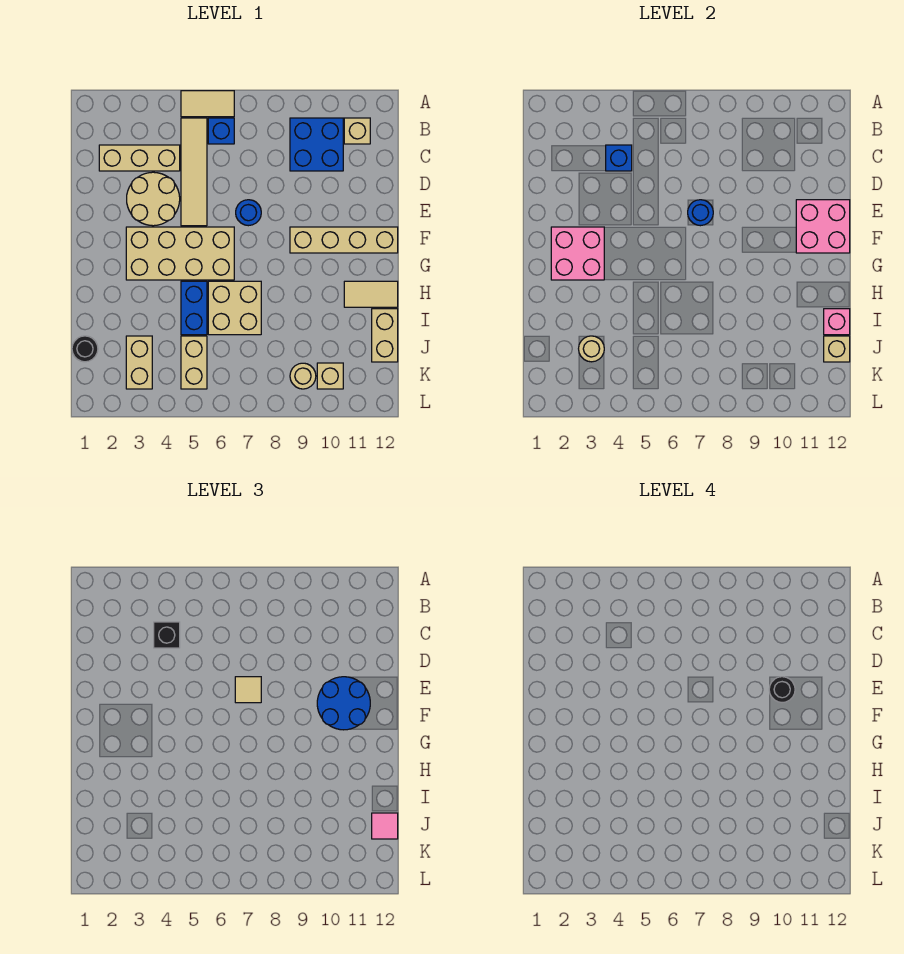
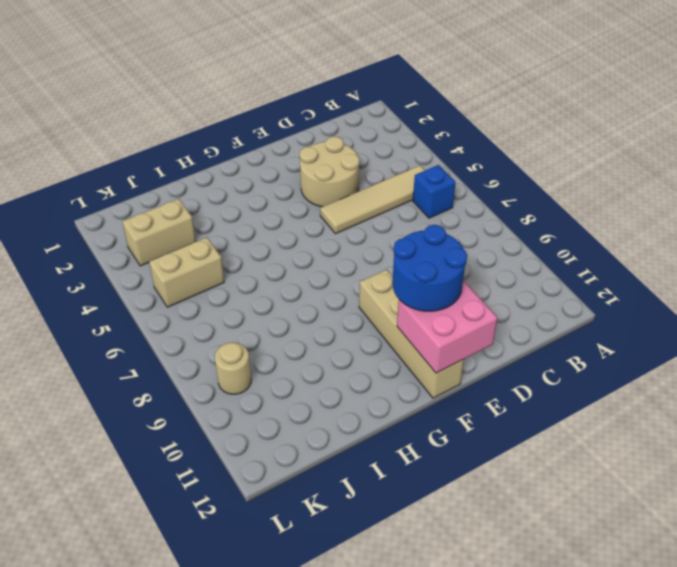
none -> tan tile A5:A6 level 1
none -> blue brick B9:C10 level 1
none -> tan brick B11 level 1
none -> tan brick C2:C4 level 1

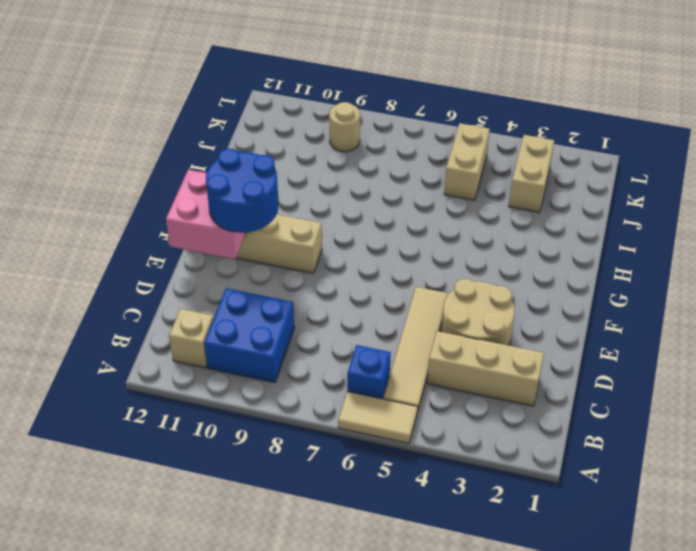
none -> blue round brick E7 level 1
none -> tan brick F3:G6 level 1
none -> blue brick H5:I5 level 1
none -> tan brick H6:I7 level 1

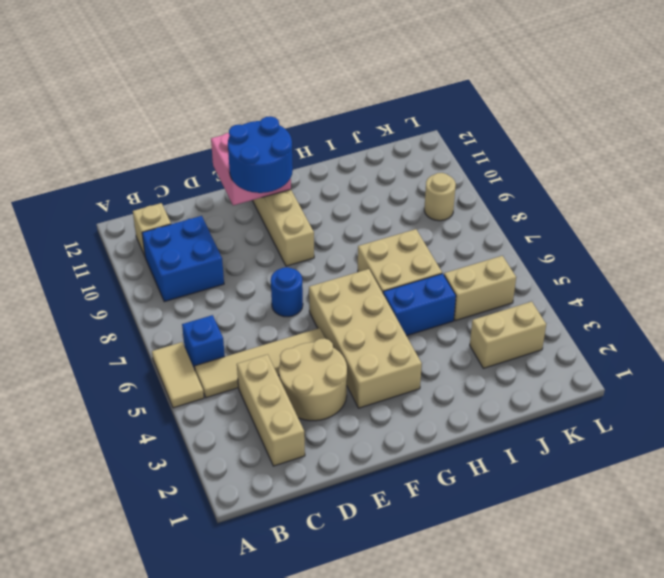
none -> tan tile H11:H12 level 1
none -> tan brick I12:J12 level 1
none -> black round brick J1 level 1
none -> tan brick K10 level 1

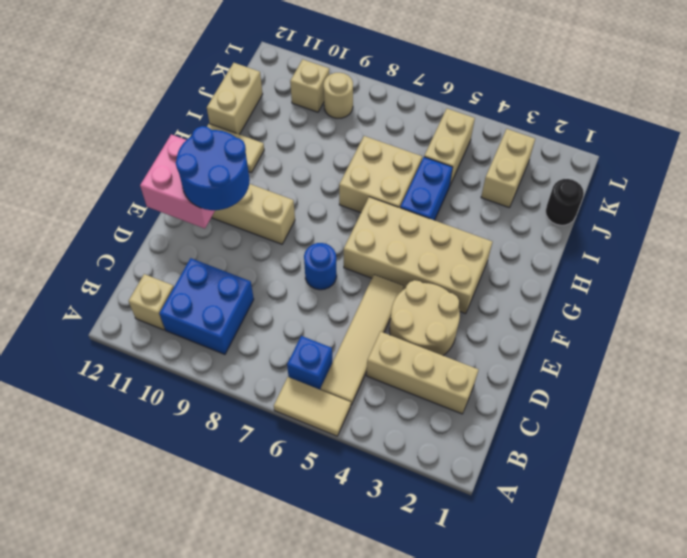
none -> blue brick C4 level 2
none -> blue round brick E7 level 2
none -> pink brick F2:G3 level 2
none -> pink brick I12 level 2

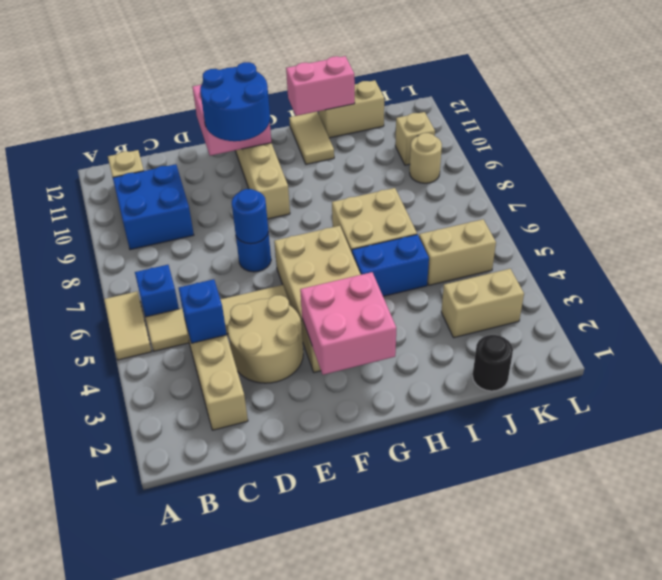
pink brick H12:I12 level 2 -> pink brick I12 level 2
none -> tan round brick J3 level 2
none -> tan brick J12 level 2
none -> black brick C4 level 3
none -> tan tile E7 level 3

